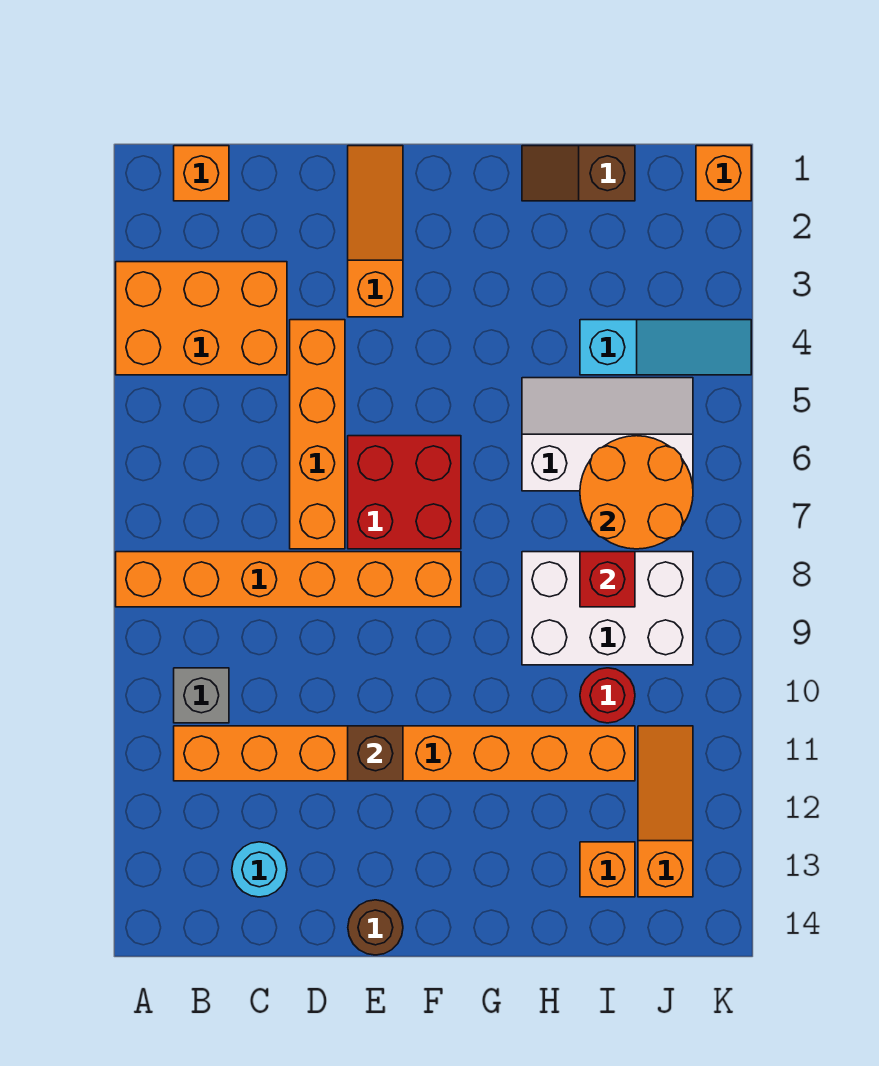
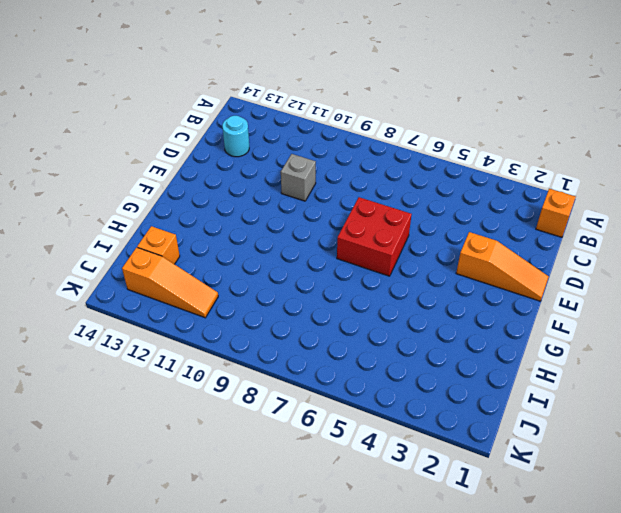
grey brick D10 level 1 -> grey brick B10 level 1
none -> orange brick A3:C4 level 1
none -> orange brick A8:F8 level 1
none -> orange brick B11:I11 level 1

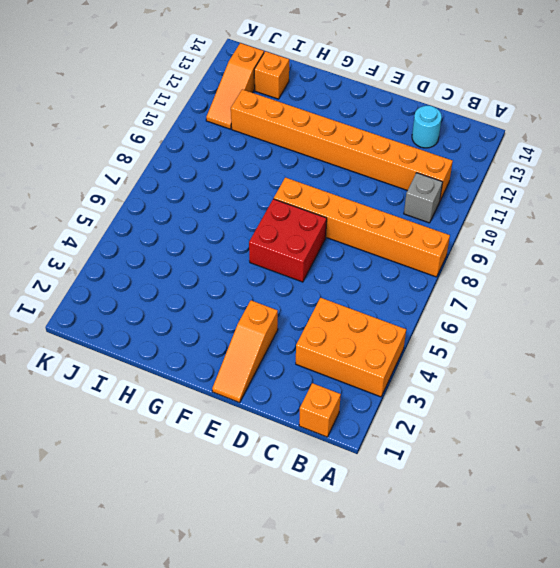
none -> orange brick D4:D7 level 1
none -> brown round brick E14 level 1
none -> brown slope H1:I1 level 1 top I

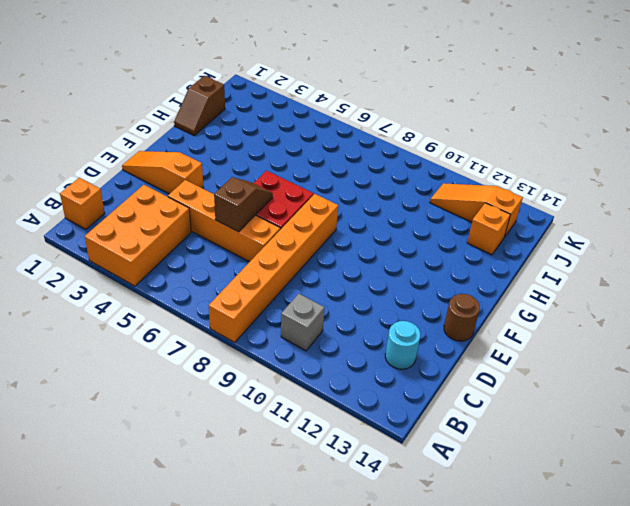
brown slope D6:E6 level 2 top D -> none
none -> orange brick B11:I11 level 1
none -> white slope H5:J6 level 1 top 6
none -> white brick H8:J9 level 1

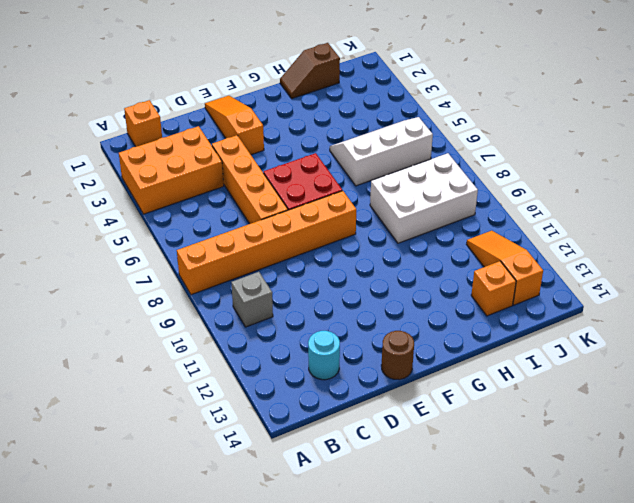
none -> orange brick B11:I11 level 1
none -> cyan slope I4:K4 level 1 top I
none -> red round brick I10 level 1

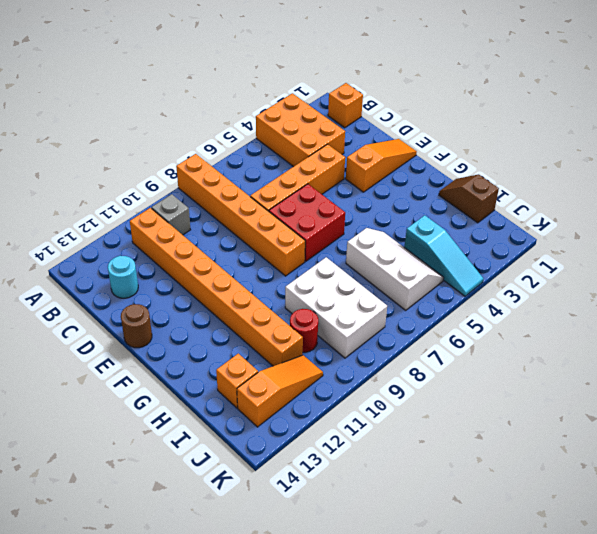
none -> orange brick K1 level 1
none -> brown brick E11 level 2
none -> orange round brick I6:J7 level 2

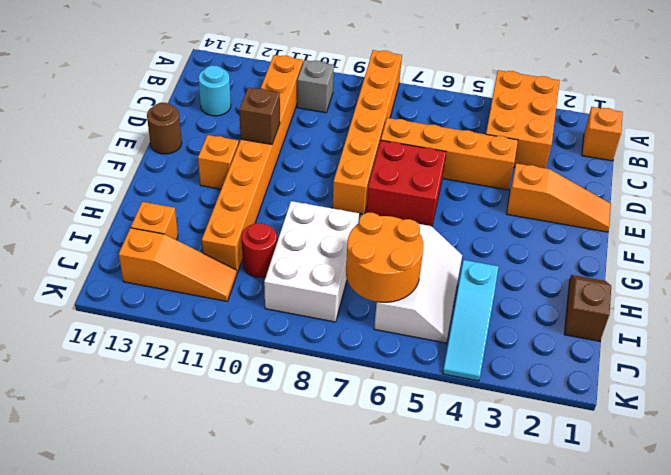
orange brick F12 level 1 -> orange brick K1 level 1
none -> red brick I8 level 2

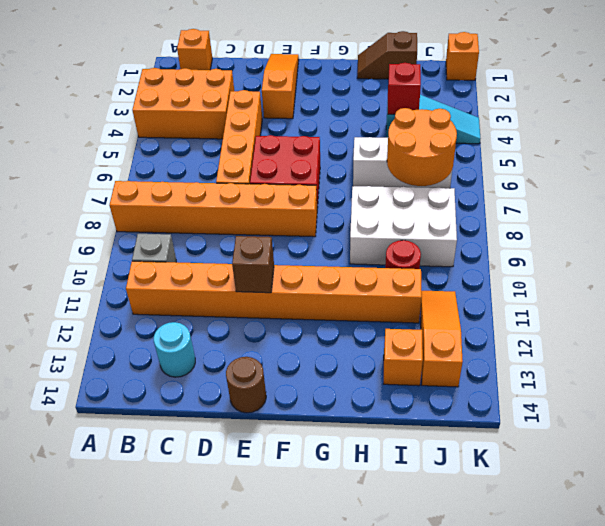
red brick I4 level 2 -> red brick I8 level 2

